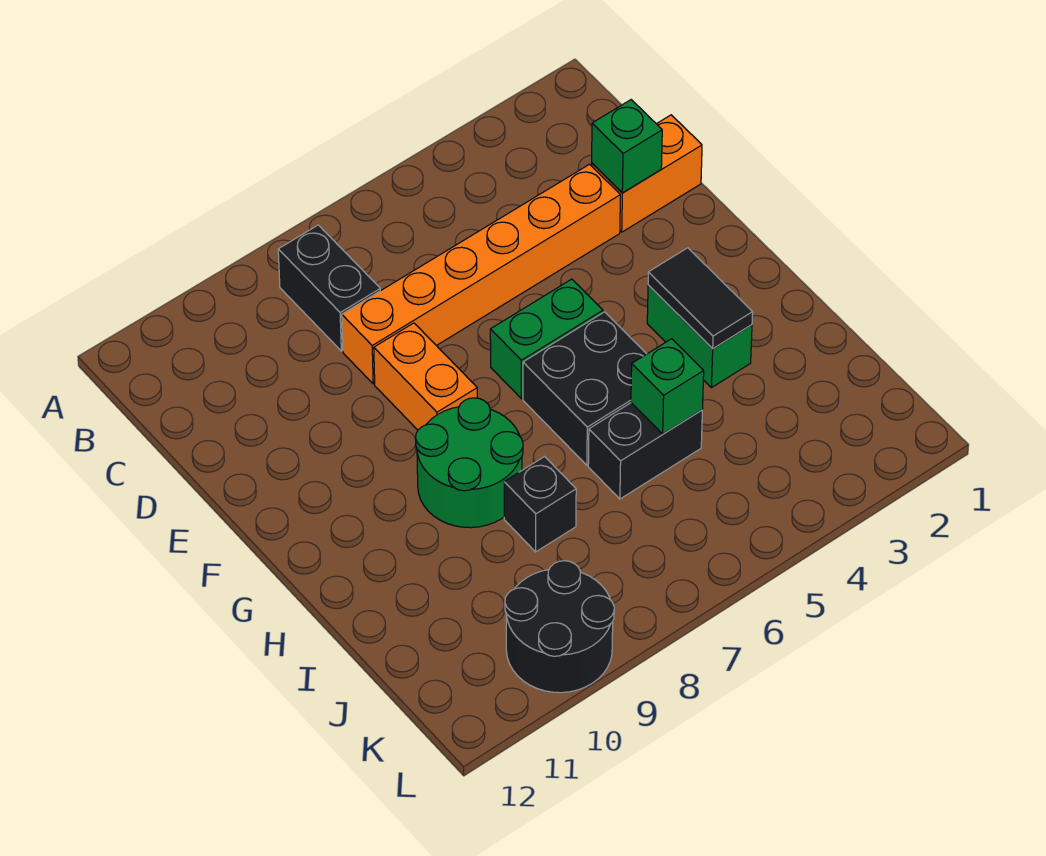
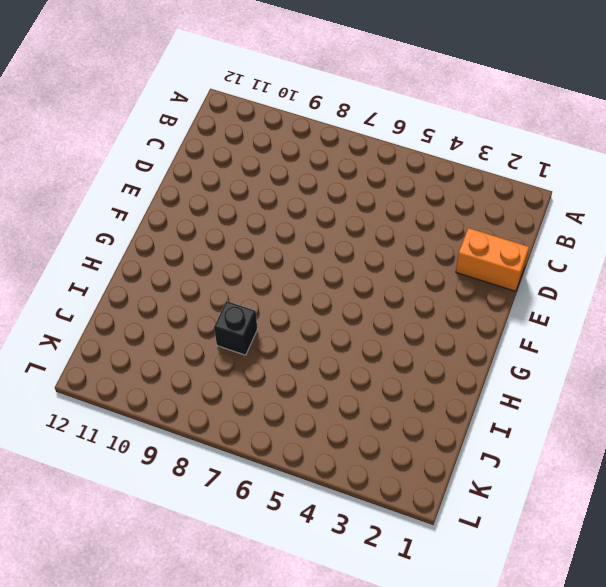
none -> black brick B8:C8 level 1
none -> orange brick D3:D8 level 1
none -> orange brick E8:F8 level 1

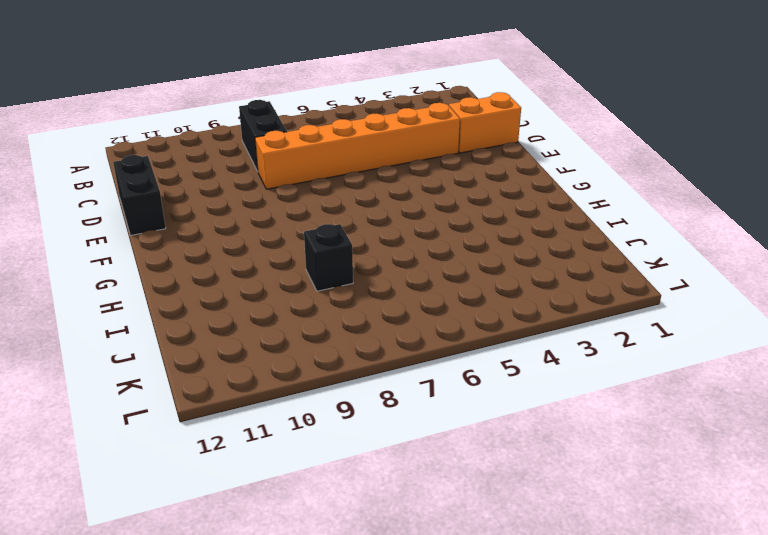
black brick D12:E12 level 1 -> black brick I5:I6 level 1
none -> orange brick E8:F8 level 1
none -> green brick F5:F6 level 1
none -> green brick G3:H3 level 1

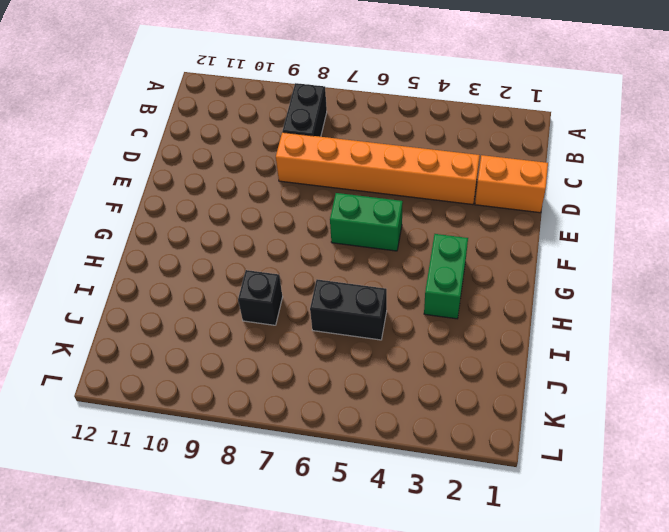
none -> orange brick E8:F8 level 1
none -> black brick G5:H6 level 1
none -> green round brick G8:H9 level 1

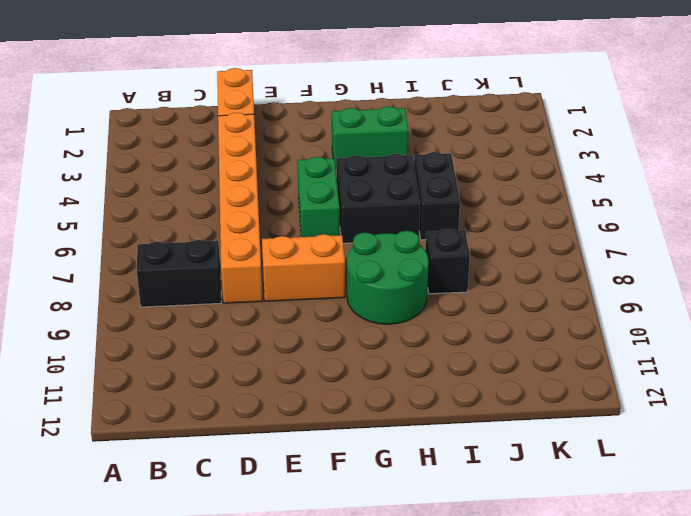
none -> black round brick K9:L10 level 1
none -> green brick D2 level 2
none -> black tile G3:H3 level 2

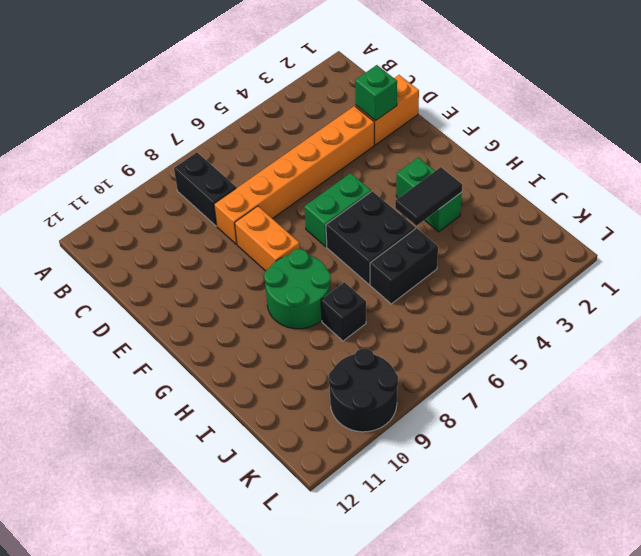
black tile H3:H4 level 2 -> black tile G3:H3 level 2
none -> green brick I5 level 2

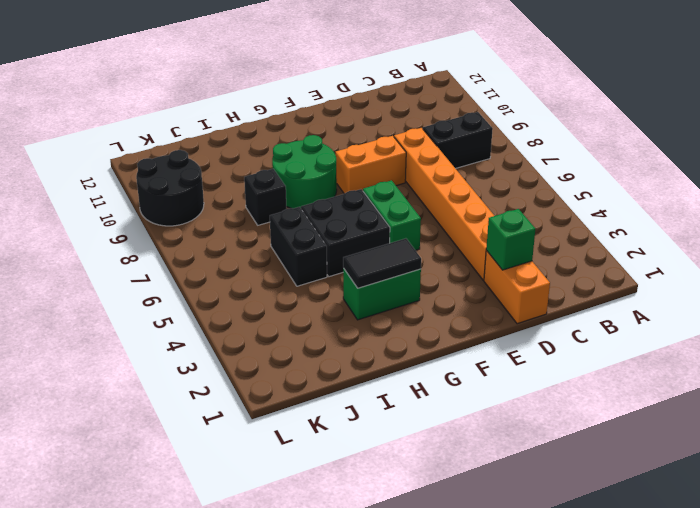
none -> green brick I5 level 2

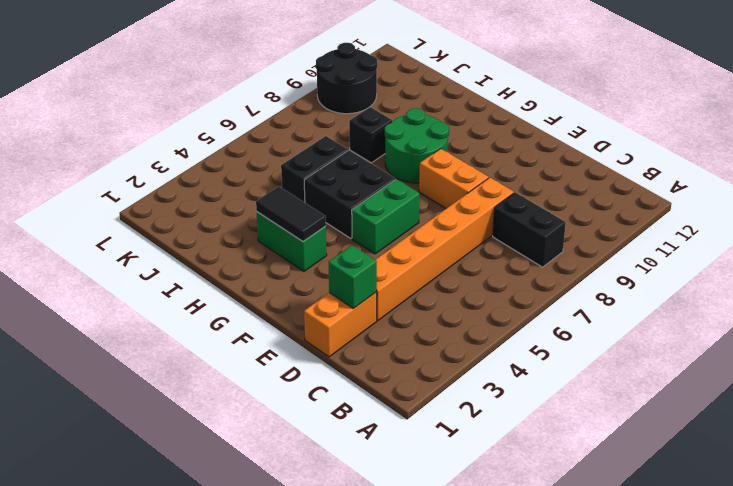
none -> green brick I5 level 2

